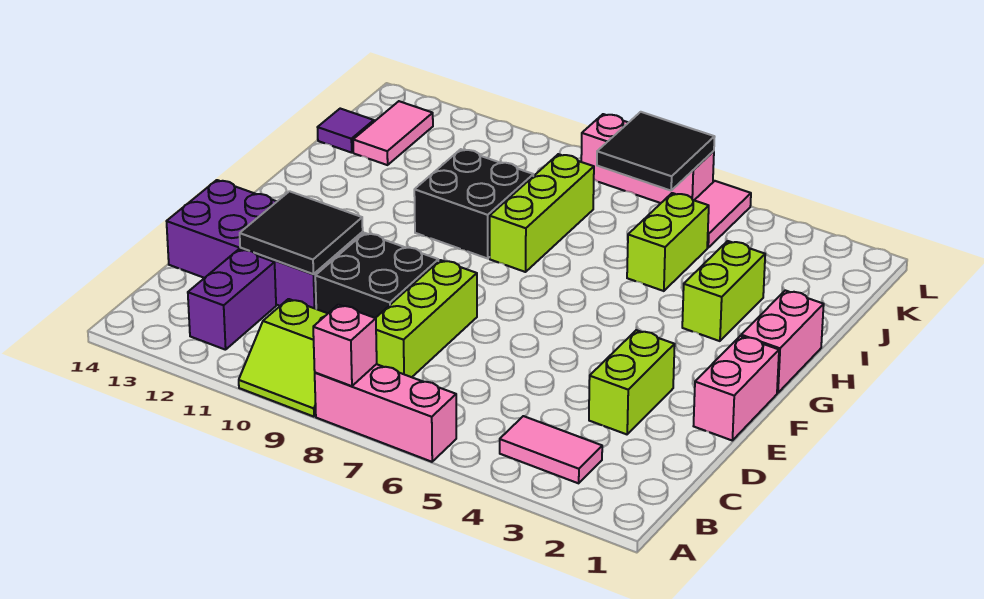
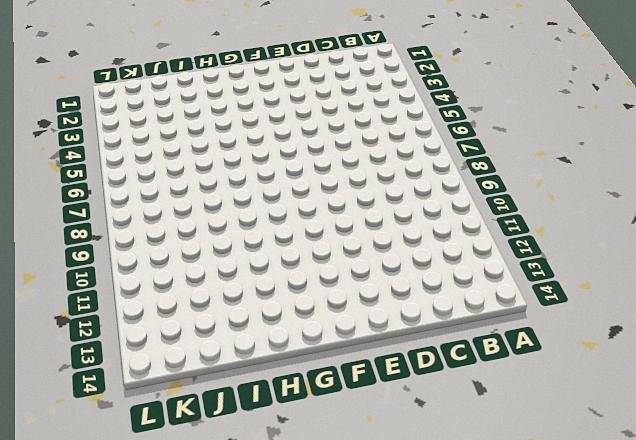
none -> pink brick A6:A8 level 1
none -> lime slope A9:B10 level 1 top B
none -> pink tile B3:B4 level 1

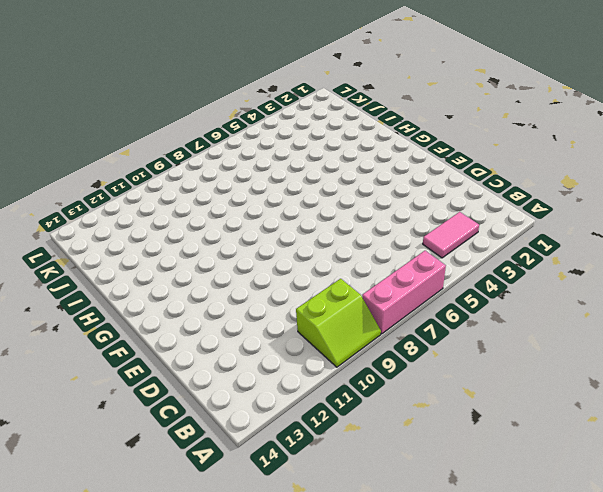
none -> purple brick B12:C12 level 1
none -> lime brick C8:E8 level 1
none -> lime brick D3:E3 level 1

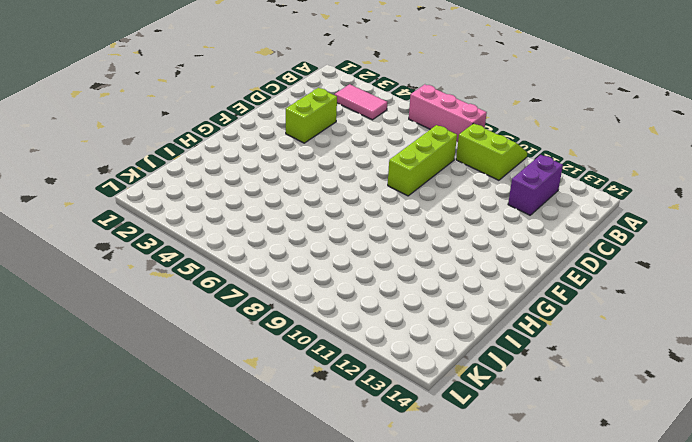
none -> black brick D9:E10 level 1
none -> purple brick D11:E14 level 1
none -> pink brick E1:F1 level 1

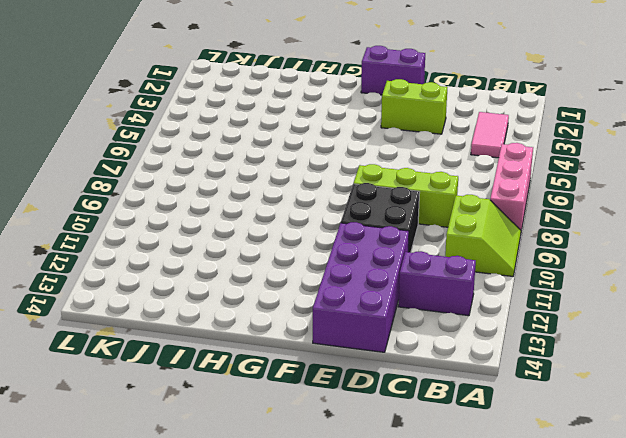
purple brick E1:F1 level 1 -> pink brick E1:F1 level 1
none -> pink brick G1:H1 level 1
none -> lime brick H3:I3 level 1
none -> lime brick H8:J8 level 1

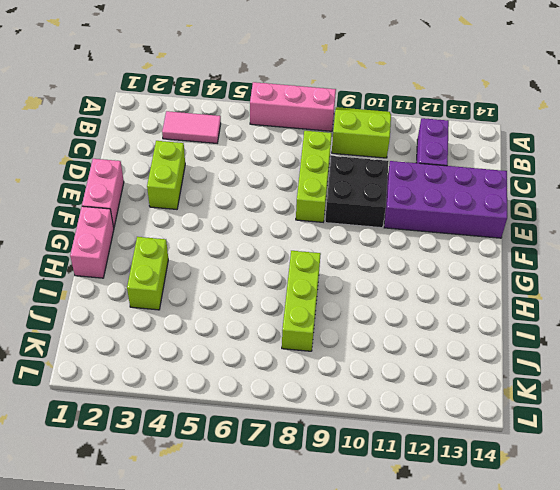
none -> black brick H9:I10 level 1
none -> lime brick I5:J5 level 1
none -> pink tile J13:K13 level 1

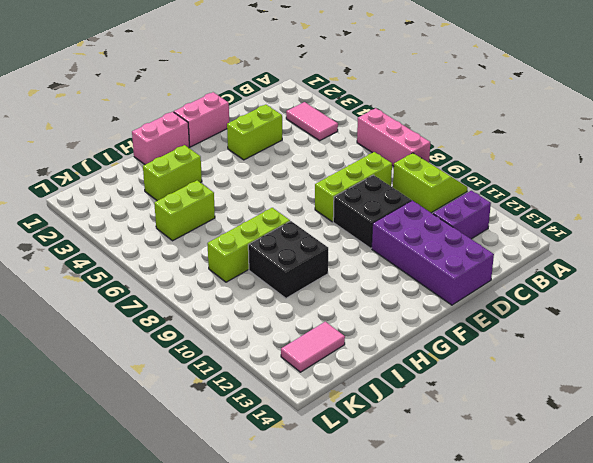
none -> purple tile J14 level 1
none -> pink tile K5:L5 level 1
none -> pink brick L6:L8 level 1

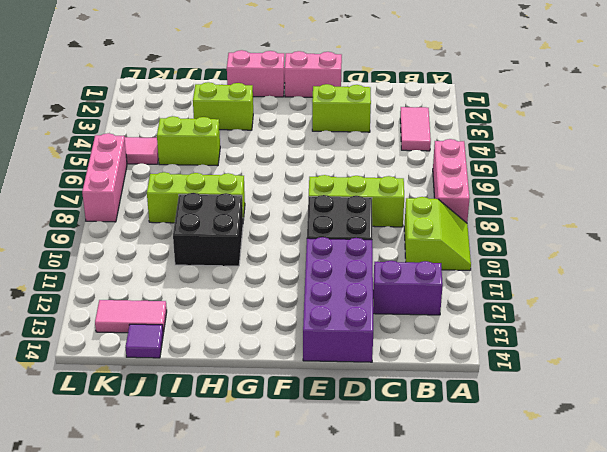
none -> pink brick A8 level 2
none -> black tile D11:E12 level 2
none -> black tile K6:L7 level 2

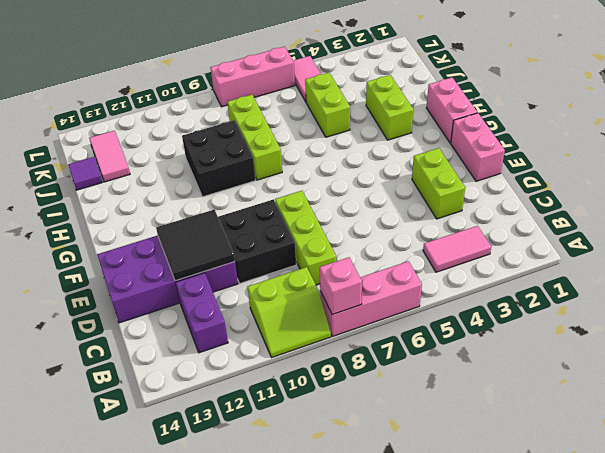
none -> black tile K6:L7 level 2

